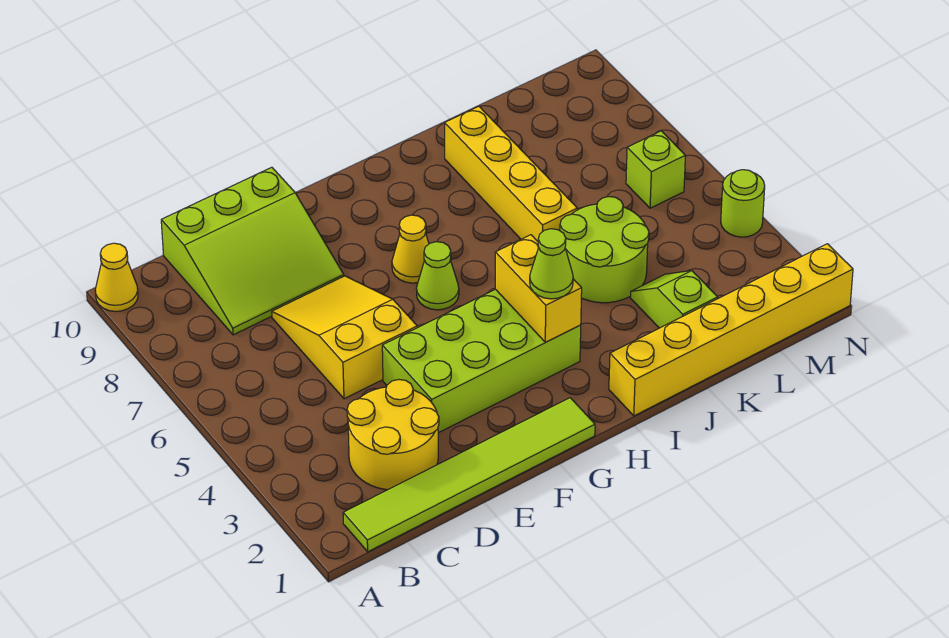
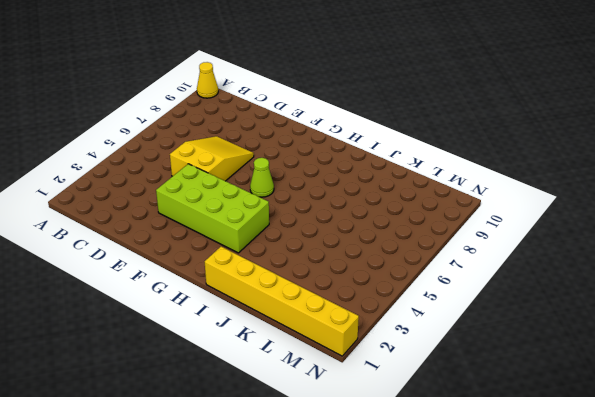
none -> lime tile B1:G1 level 1
none -> yellow round brick C2:D3 level 1
none -> lime slope C8:E10 level 1 top 10

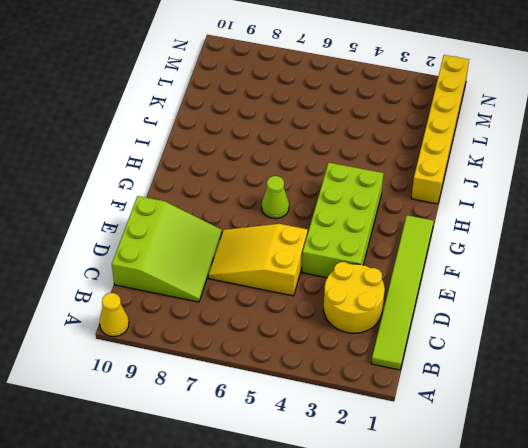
none -> yellow cone G7 level 1
none -> lime round brick J4:K5 level 1
none -> yellow brick J6:J9 level 1

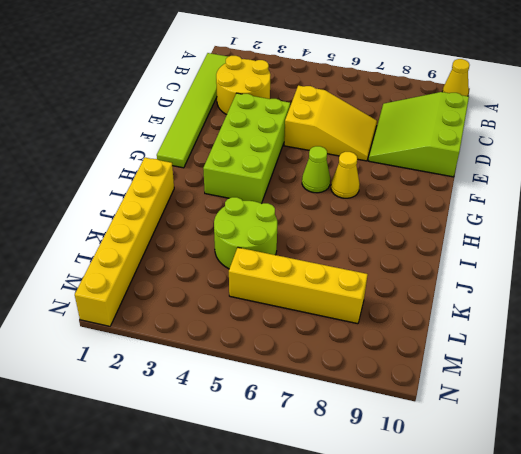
yellow brick L5:L8 level 1 -> yellow brick J6:J9 level 1
none -> lime slope K2:K3 level 1 top 2
none -> lime brick M6 level 1
none -> lime round brick N4 level 1

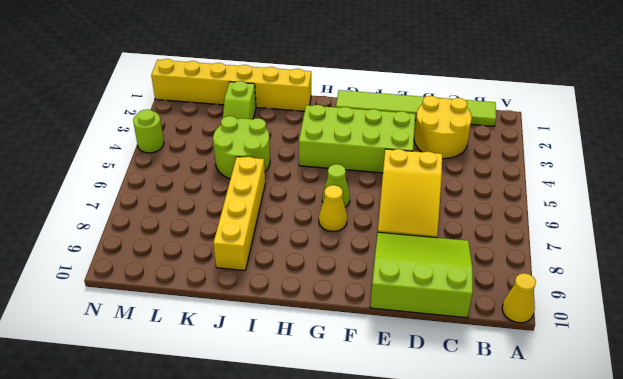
none -> lime brick M6 level 1
none -> yellow brick H3:H4 level 2
none -> lime cone H3 level 3

